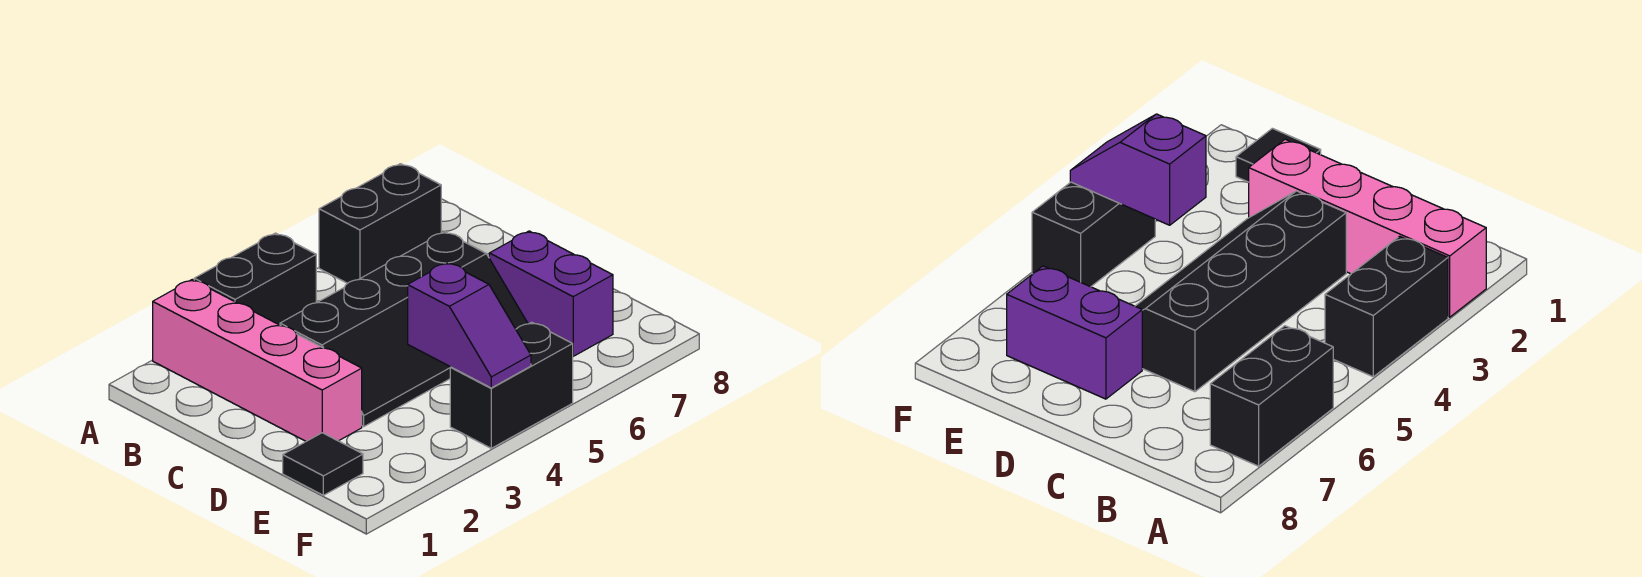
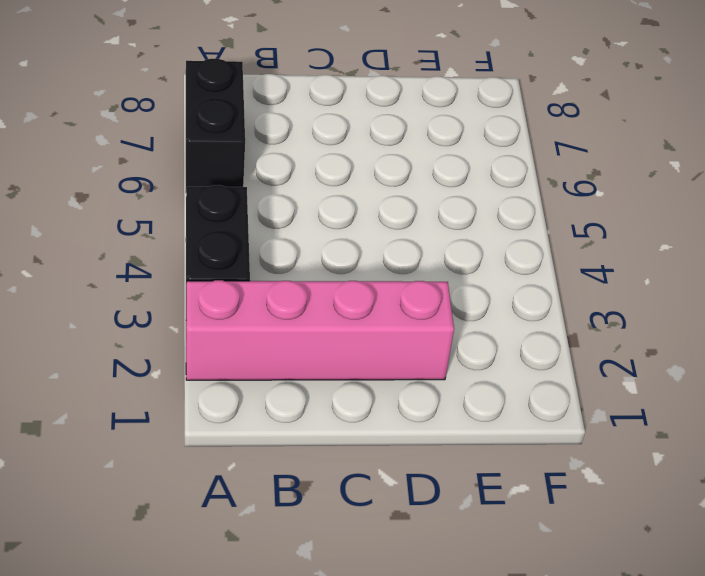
none -> black slope C3:D6 level 1 top C
none -> purple brick D7:E7 level 1

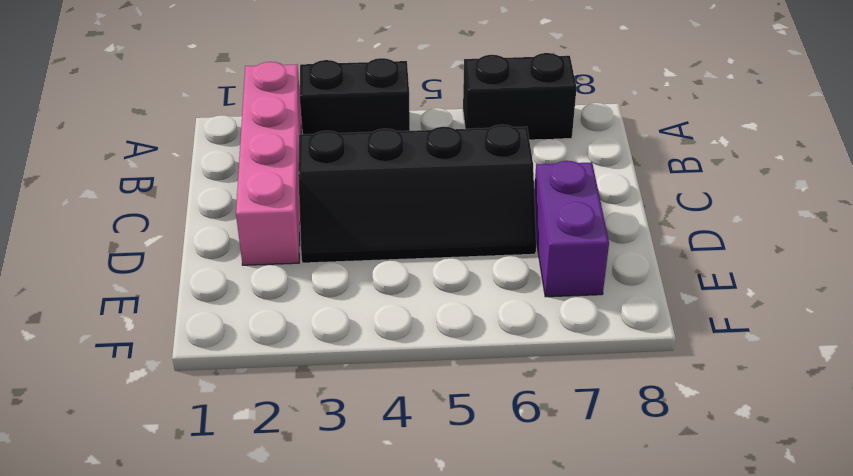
none -> black tile E1 level 1
none -> black brick F4:F5 level 1

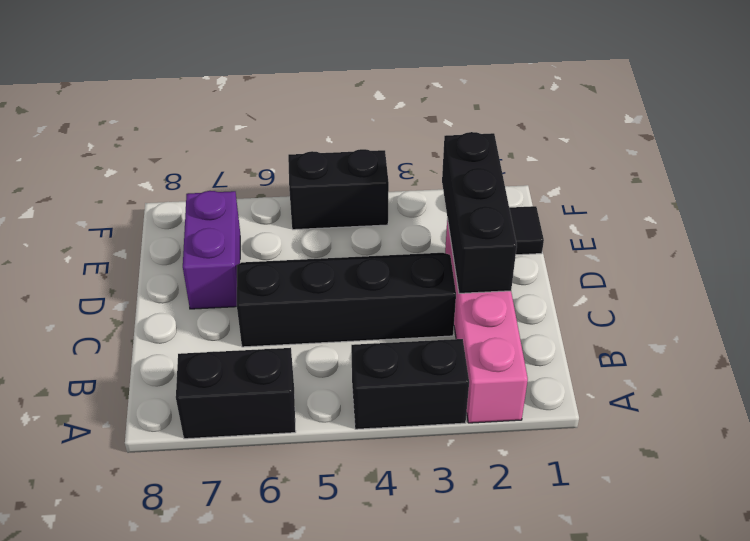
black brick C2:E2 level 2 -> none
none -> purple slope E4:F4 level 2 top E

